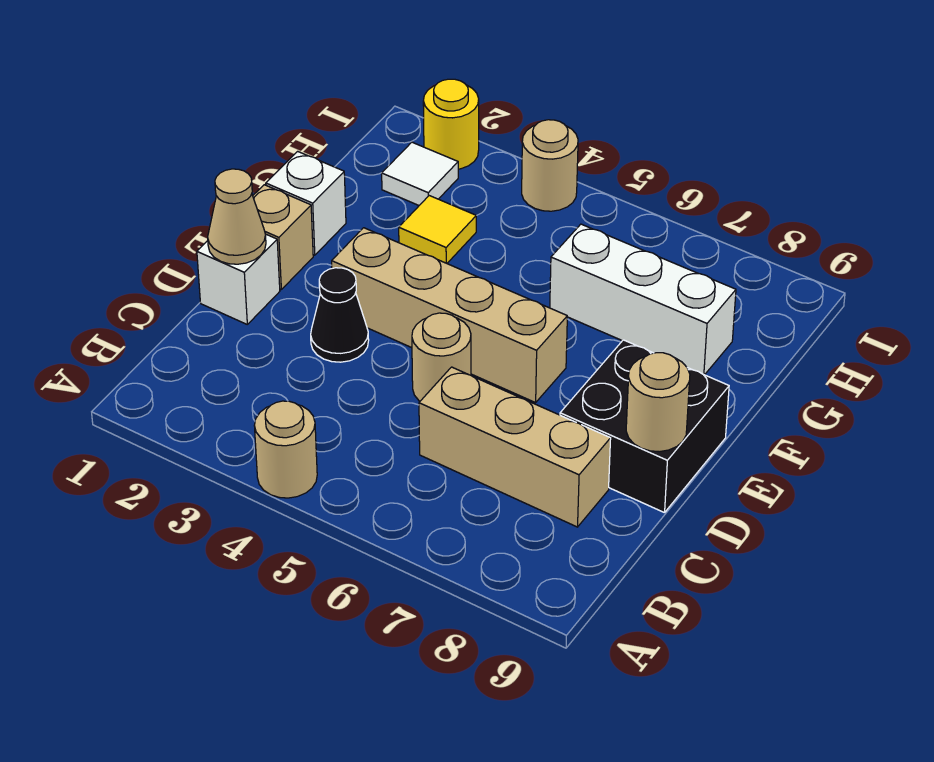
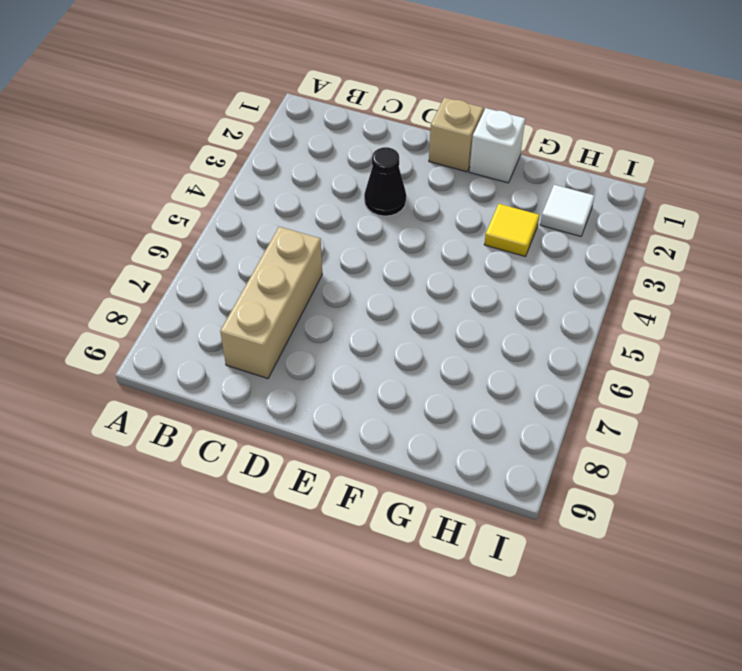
none -> tan round brick A4 level 1
none -> white brick D1 level 1
none -> tan round brick D5 level 1

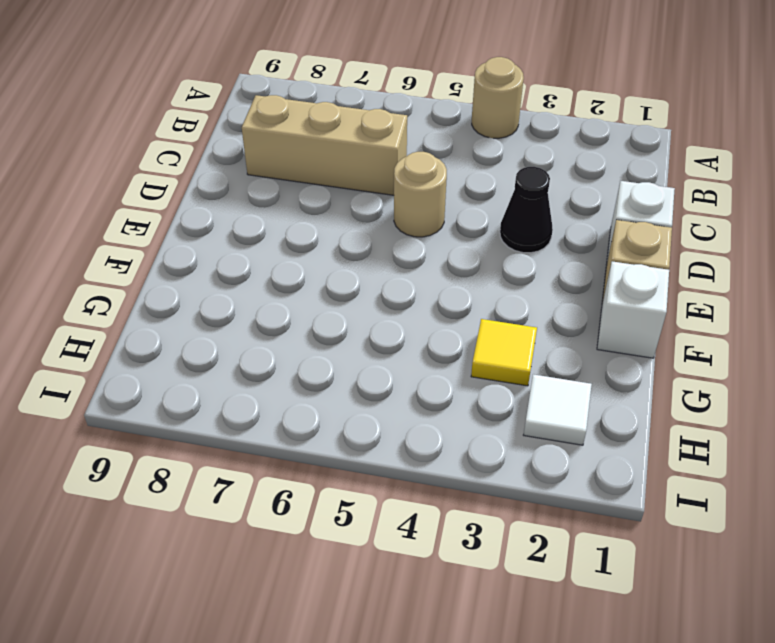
none -> black brick D8:E9 level 1
none -> tan brick E3:E6 level 1
none -> white brick G6:G8 level 1

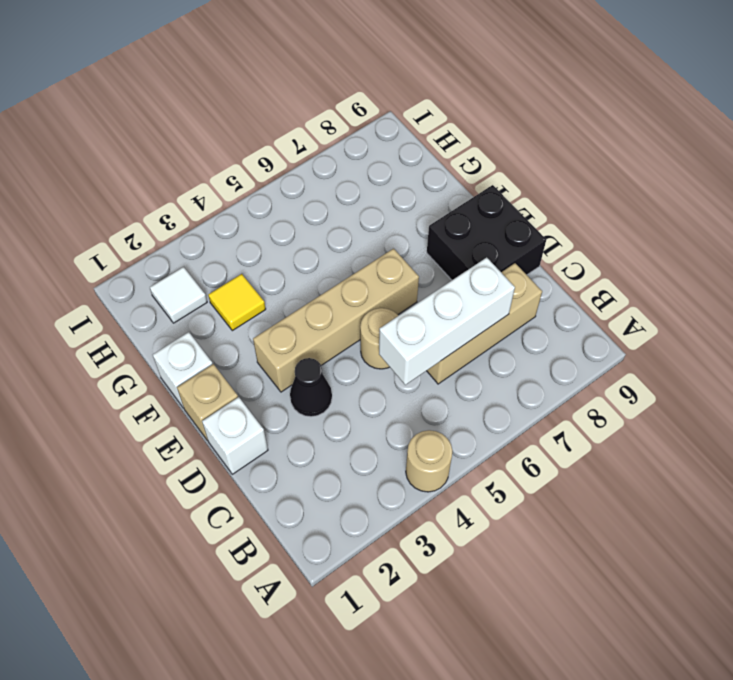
white brick C5:C7 level 2 -> white brick G6:G8 level 1
none -> yellow round brick I2 level 1
none -> tan round brick I4 level 1
none -> tan cone D1 level 2

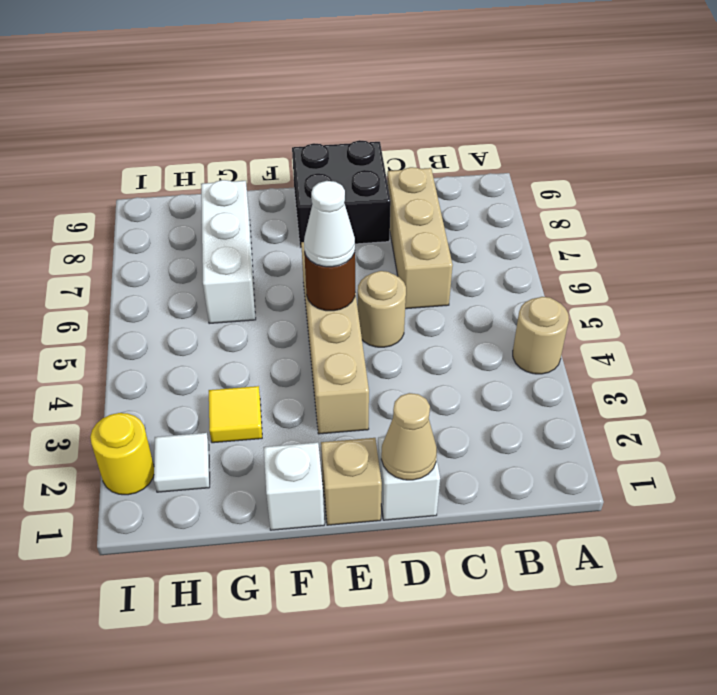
brown round brick E5 level 2 -> none
white cone E5 level 3 -> none
none -> black cone D3 level 1
none -> tan round brick I4 level 1
none -> tan round brick D9 level 2

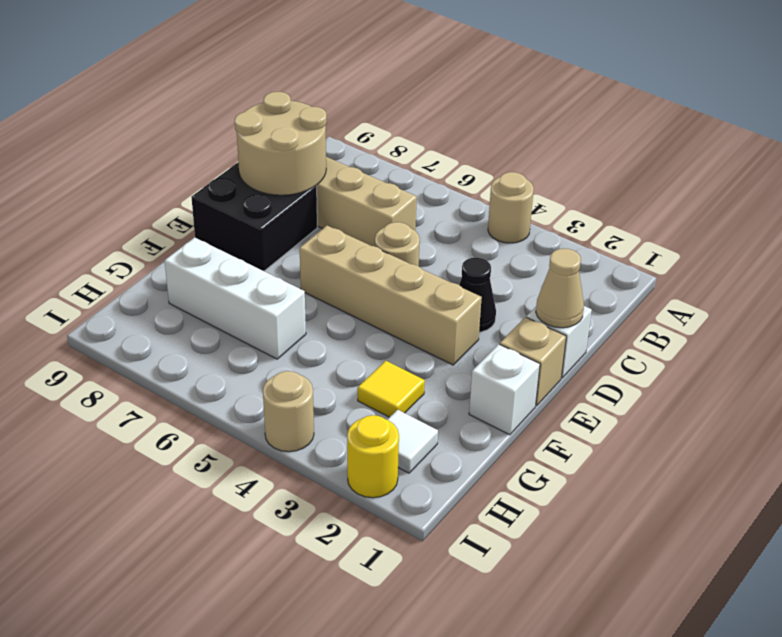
tan round brick C8:D9 level 2 -> tan round brick D9 level 2

